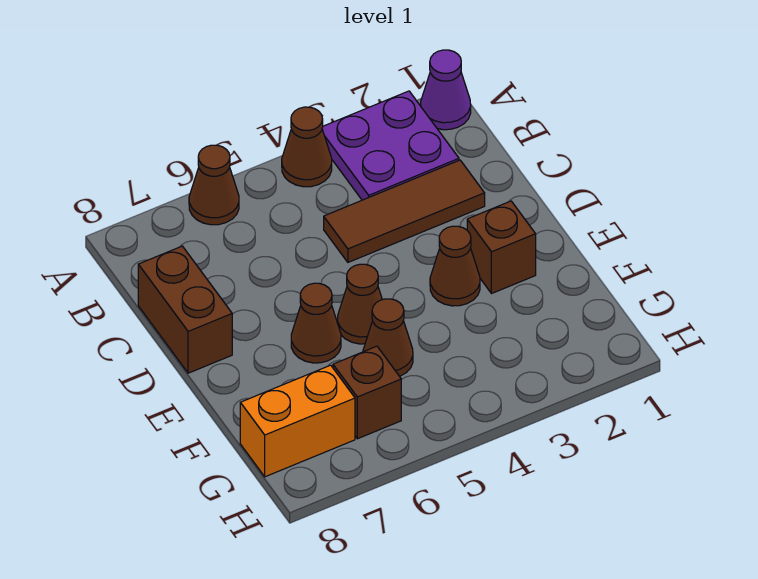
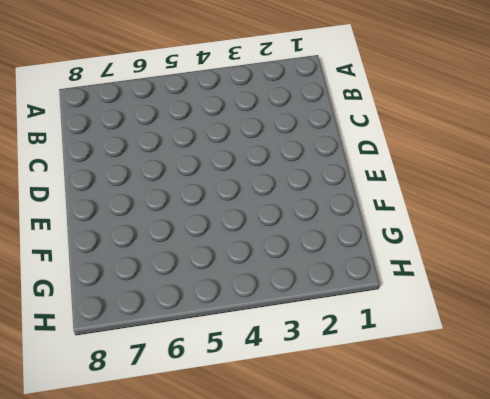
none -> purple cone A1 level 1
none -> purple plate A2:B3 level 1
none -> brown cone A4 level 1

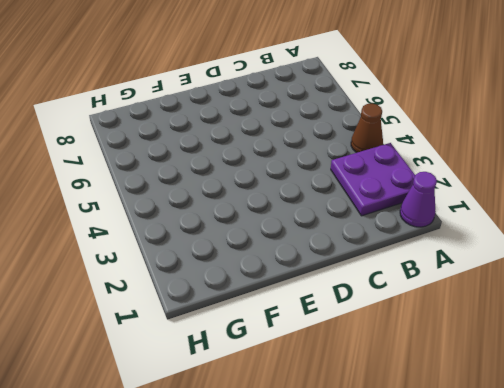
none -> brown cone A6 level 1
none -> brown tile C2:C4 level 1
none -> brown brick C8:D8 level 1

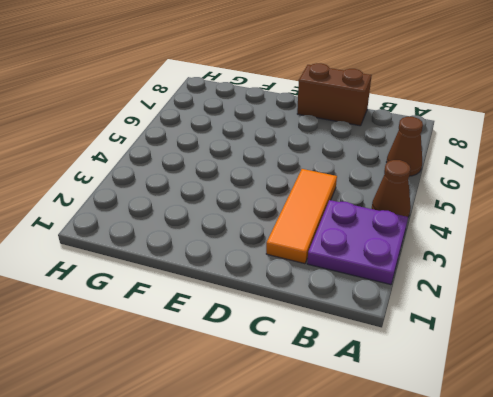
orange tile C2:C4 level 1 -> brown tile C2:C4 level 1
none -> purple cone A1 level 1
none -> brown brick E2 level 1
none -> brown cone E3 level 1

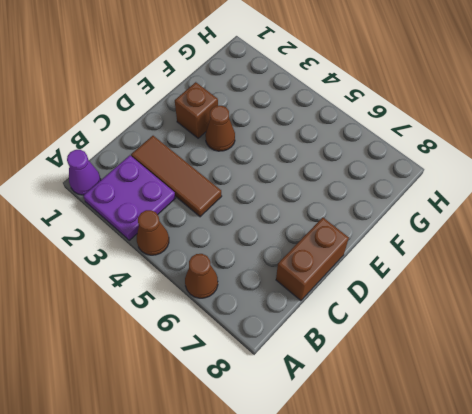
none -> brown cone E5 level 1
none -> brown cone E6 level 1
none -> brown cone F5 level 1

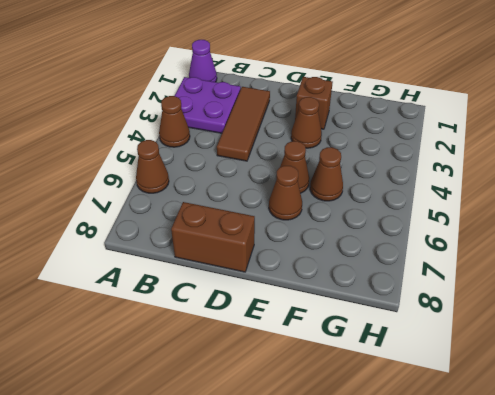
none -> brown brick G6 level 1
none -> orange brick G7:G8 level 1

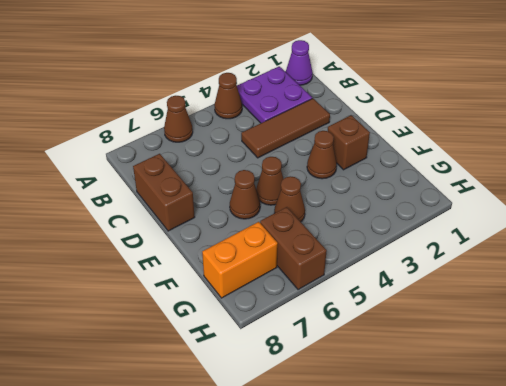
brown brick G6:H6 level 1 -> brown brick G6 level 1

